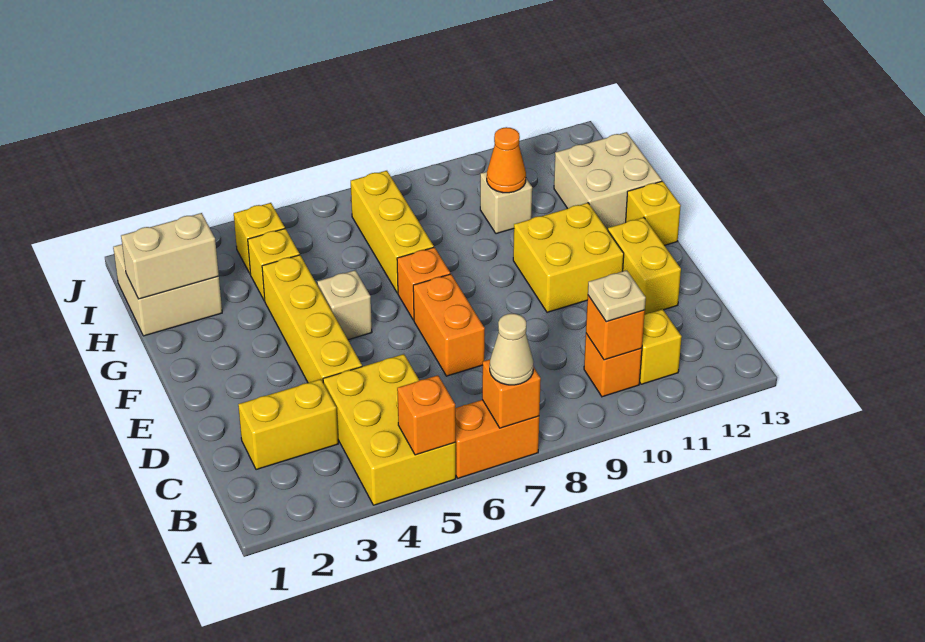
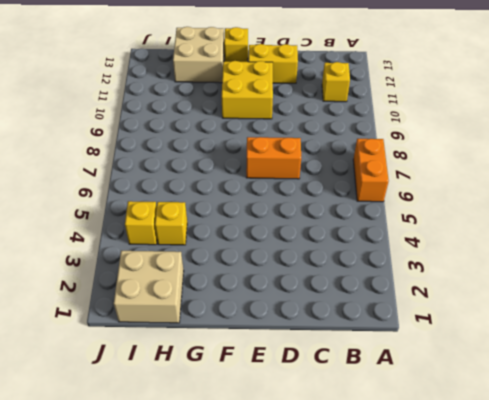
none -> yellow brick A4:C5 level 1
none -> orange brick B10 level 1
none -> yellow brick C2:C3 level 1

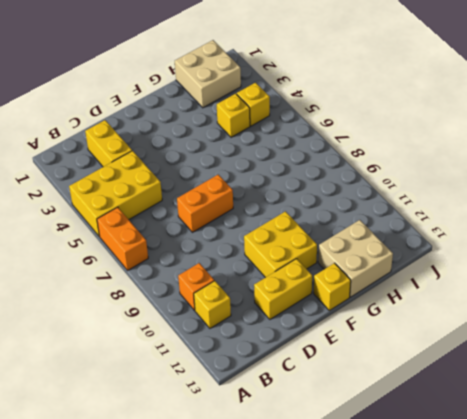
none -> yellow brick D4:G4 level 1
none -> tan brick F5 level 1
none -> orange brick F7 level 1

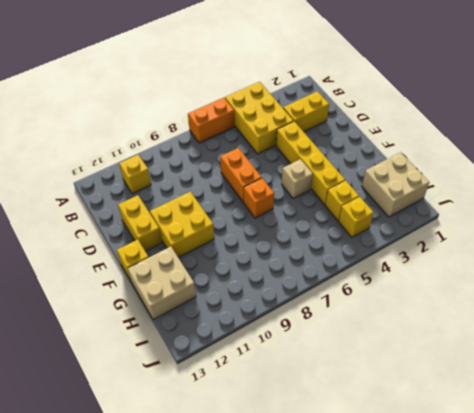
none -> orange brick B10 level 1
none -> yellow brick G7:I7 level 1
none -> tan brick H10 level 1

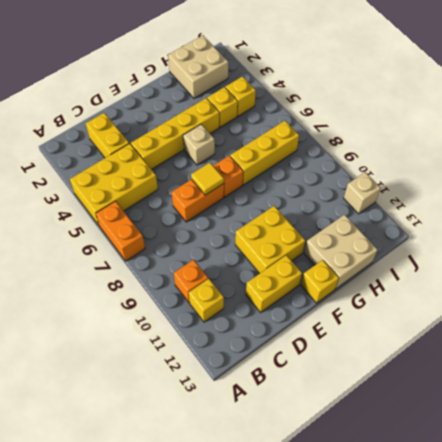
yellow tile E7 level 2 -> none
tan brick J11 level 1 -> tan brick H10 level 1
none -> orange brick A5 level 2
none -> orange brick A7 level 2
none -> orange brick B10 level 2

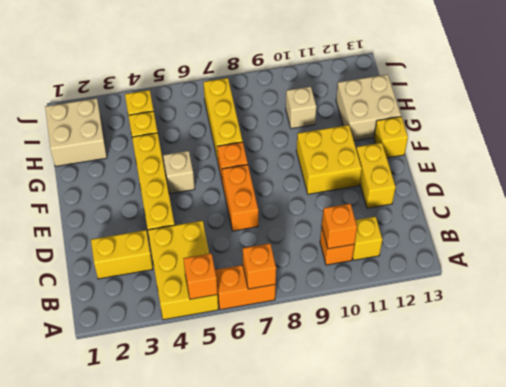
none -> tan brick H1:H2 level 2
none -> orange cone H10 level 2
none -> tan cone A7 level 3

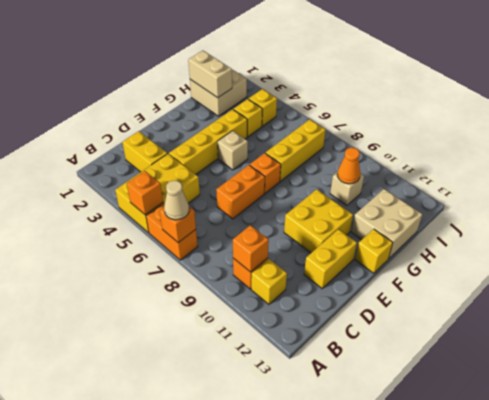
none -> tan plate B10 level 3

